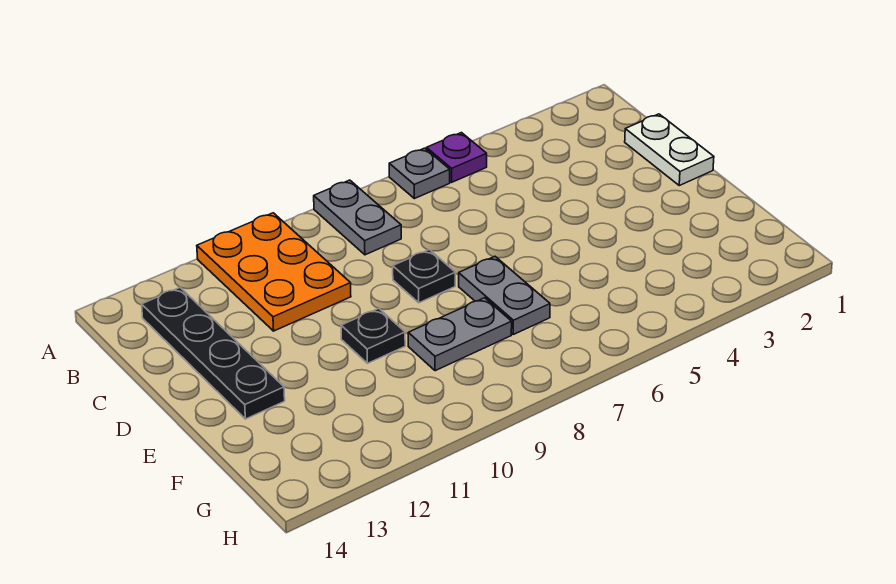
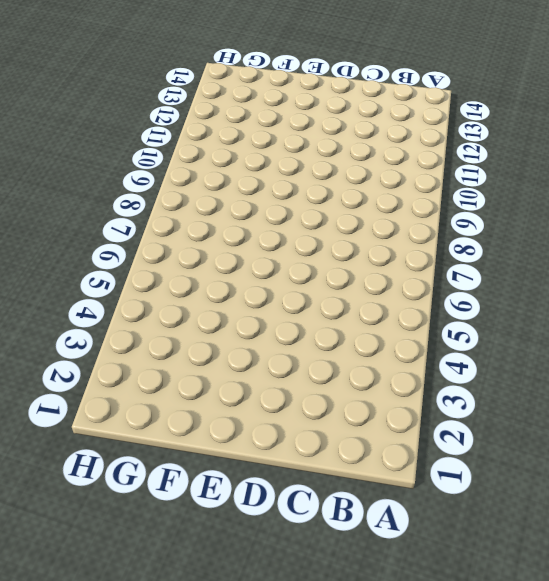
none -> purple plate A5 level 1
none -> grey plate A6 level 1

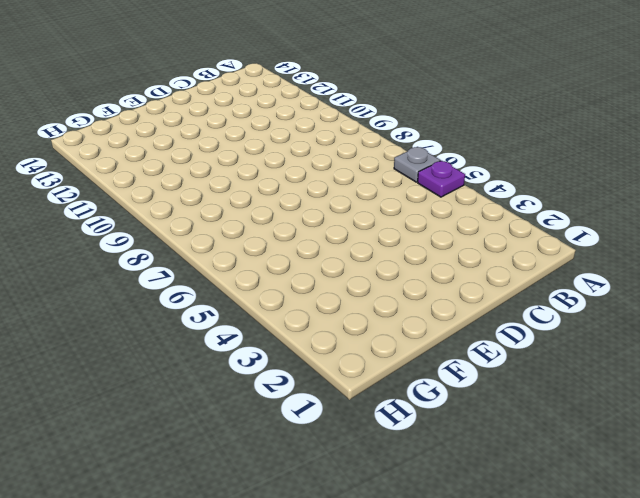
none -> grey plate A8:B8 level 1
none -> orange plate A10:C11 level 1

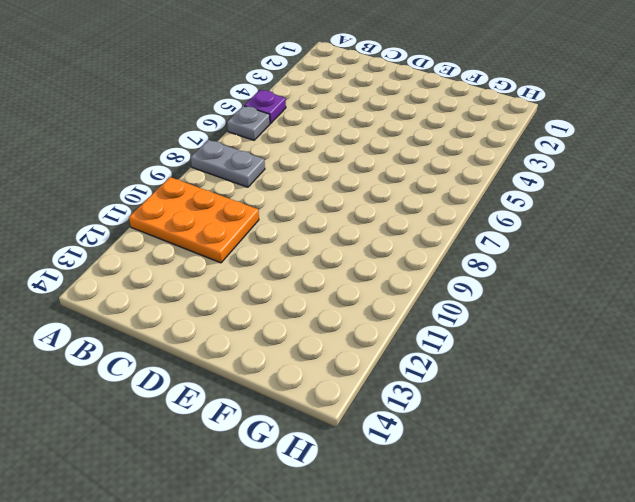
none -> black plate B13:E13 level 1
none -> white plate C1:D1 level 1

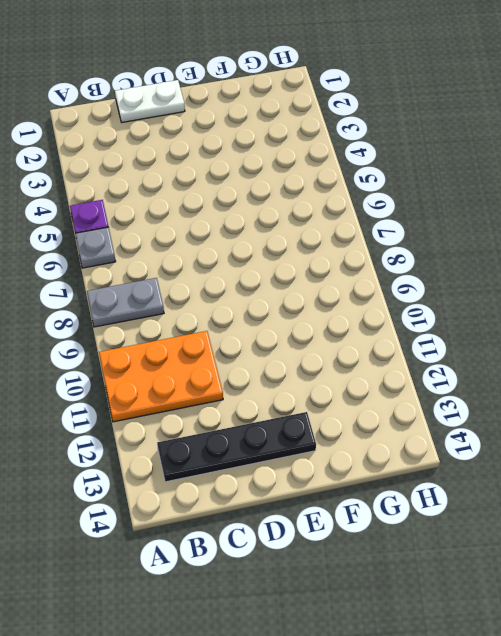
none -> black plate D8 level 1
none -> grey plate E7:F7 level 1

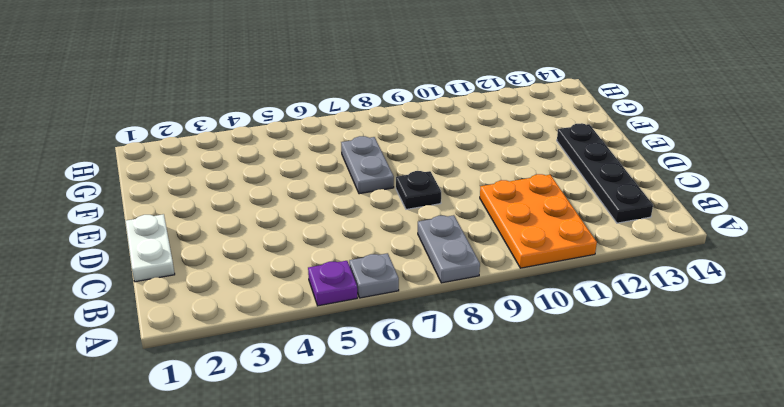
none -> black plate E10 level 1
none -> grey plate F8:F9 level 1

